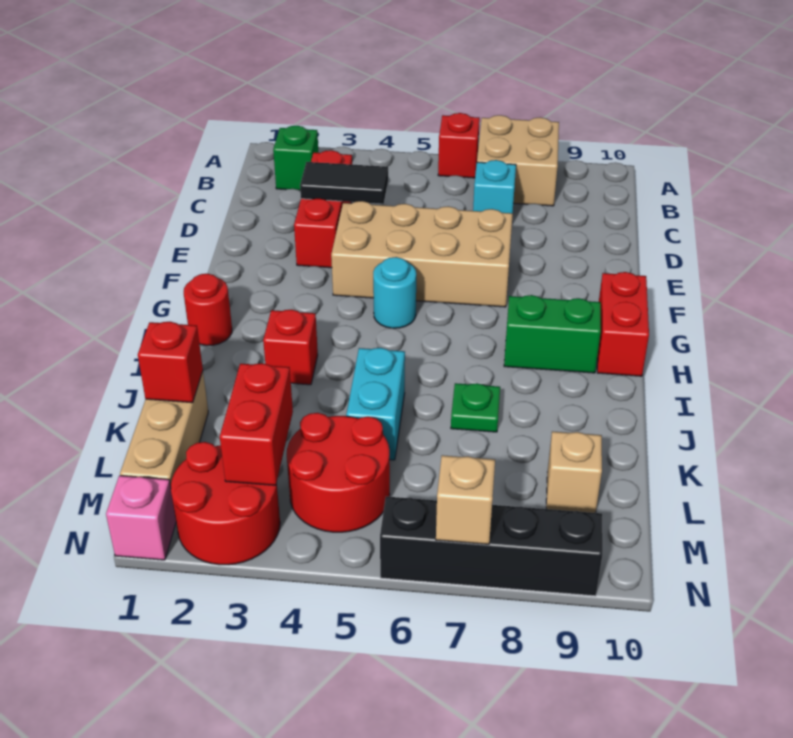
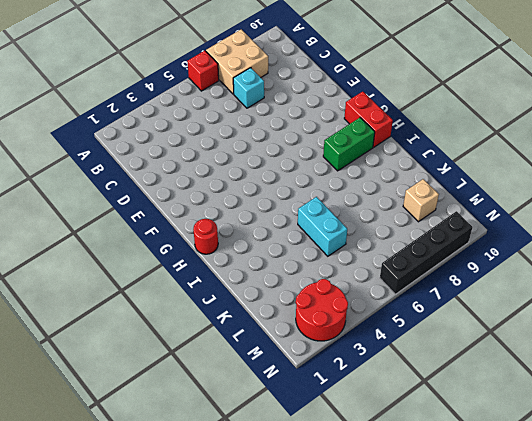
none -> green brick B2 level 1
none -> red brick C3:E3 level 1
none -> tan brick E4:F7 level 1

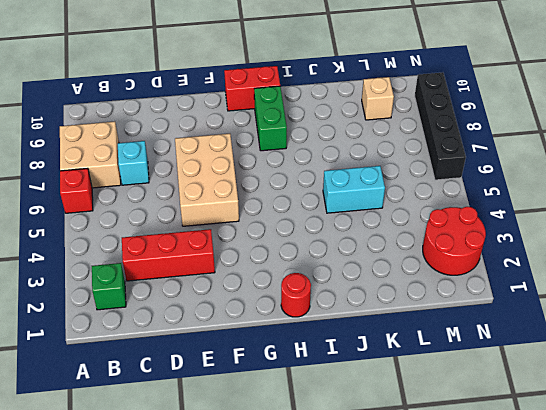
tan brick E5:F7 level 1 -> tan brick E4:F7 level 1
none -> cyan round brick G5 level 1
none -> red brick I3 level 1
none -> green plate J7 level 1

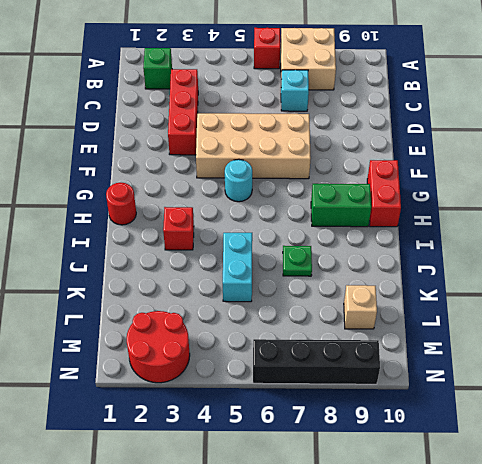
none -> tan brick K1:M1 level 1
none -> red round brick L4:M5 level 1
none -> pink brick N1 level 1

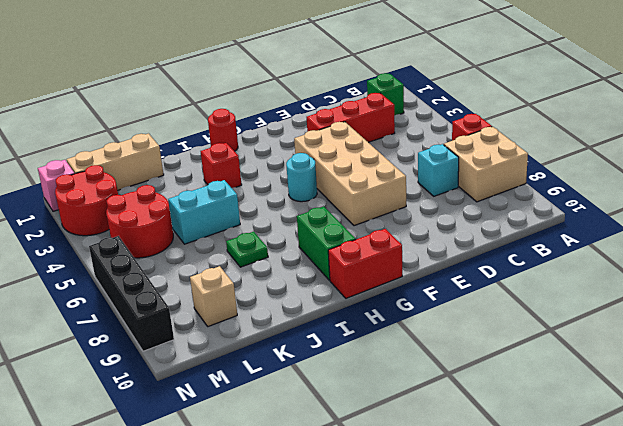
none -> black tile D3:D4 level 2
none -> red brick K1 level 2
none -> red brick L3:M3 level 2

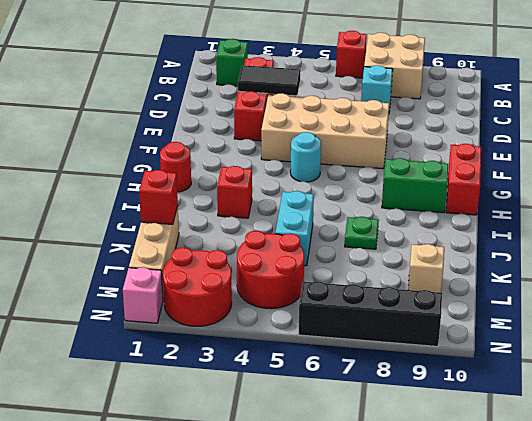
none -> red brick L3:M3 level 2
none -> tan brick N7 level 2

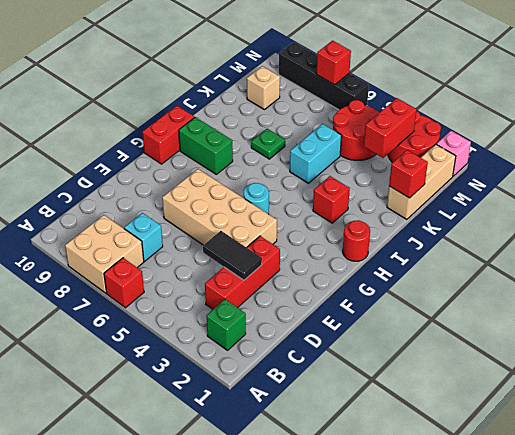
red brick N7 level 2 -> tan brick N7 level 2

